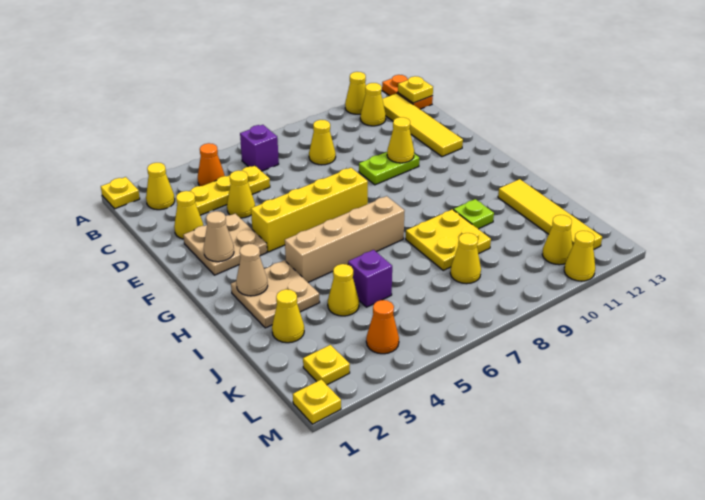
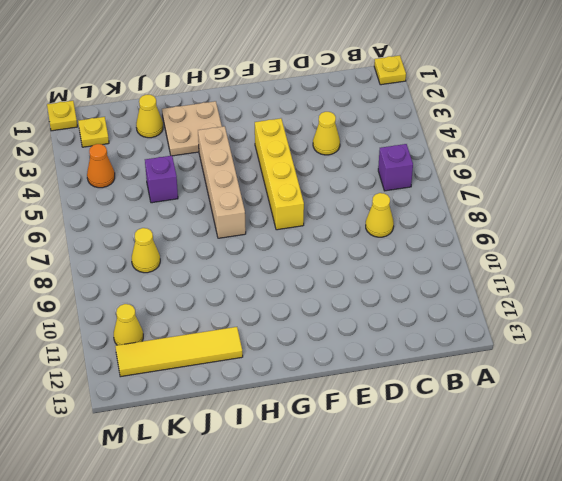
none -> yellow cone A11 level 1
none -> orange plate A13:B13 level 1
none -> yellow cone B2 level 1
none -> orange cone B4 level 1

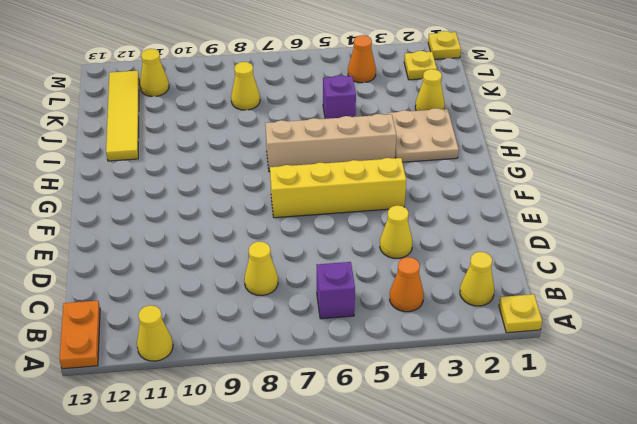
none -> yellow cone B11 level 1
none -> yellow tile B12:E12 level 1
none -> yellow plate C3:C5 level 1
none -> yellow cone D2 level 1

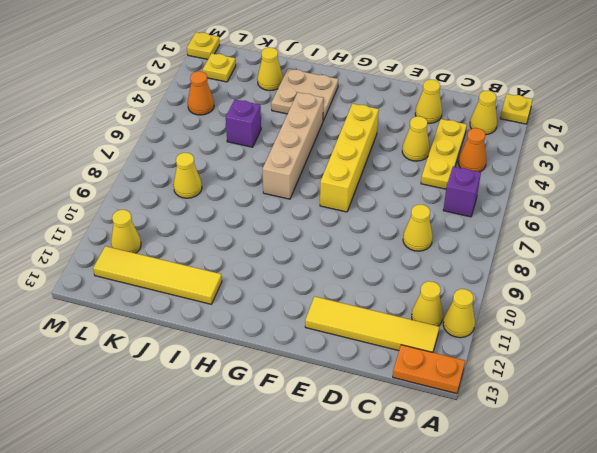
none -> tan plate E2:F3 level 1
none -> lime plate E9:E10 level 1
none -> yellow plate I8:J9 level 1
none -> lime plate I10 level 1

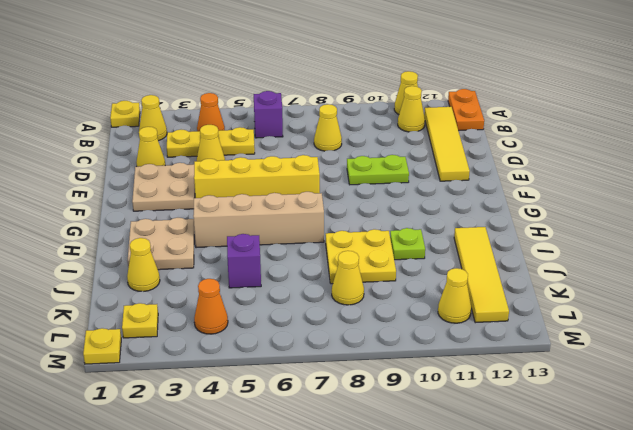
none -> yellow cone J4 level 1
none -> yellow cone M11 level 1
none -> yellow plate B13 level 2
none -> yellow cone E10 level 2

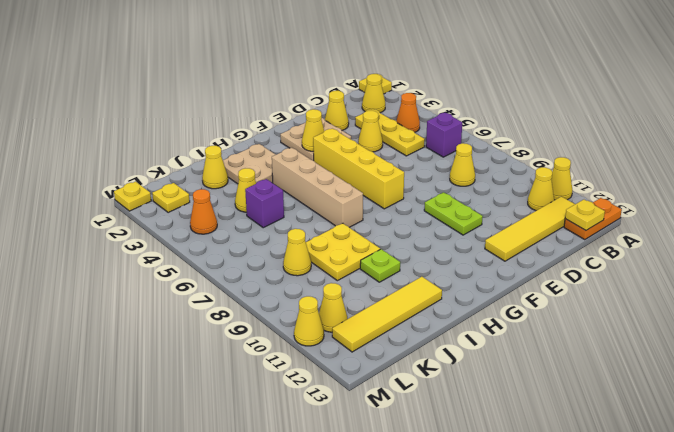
yellow cone F3 level 2 -> yellow cone E10 level 2
none -> tan cone F2 level 2
none -> tan cone H2 level 2

